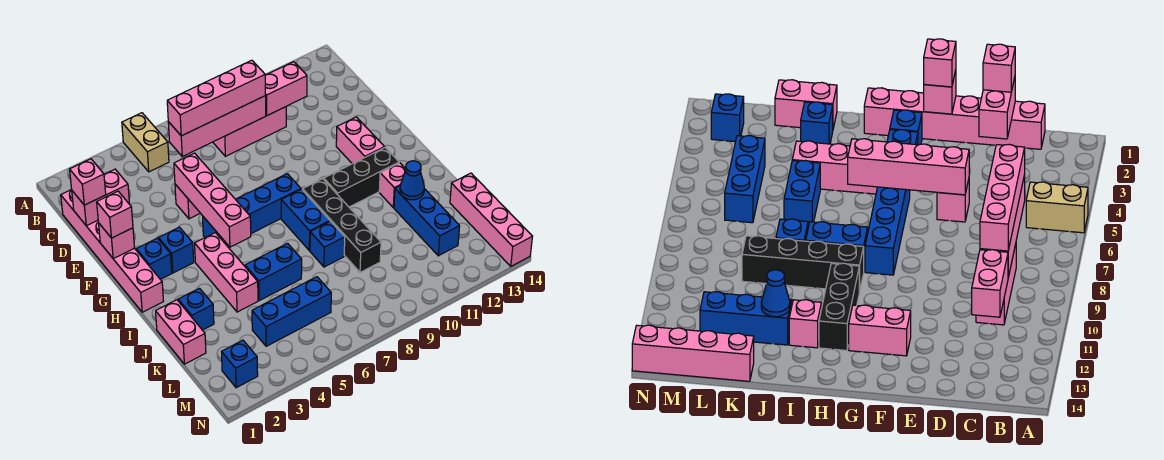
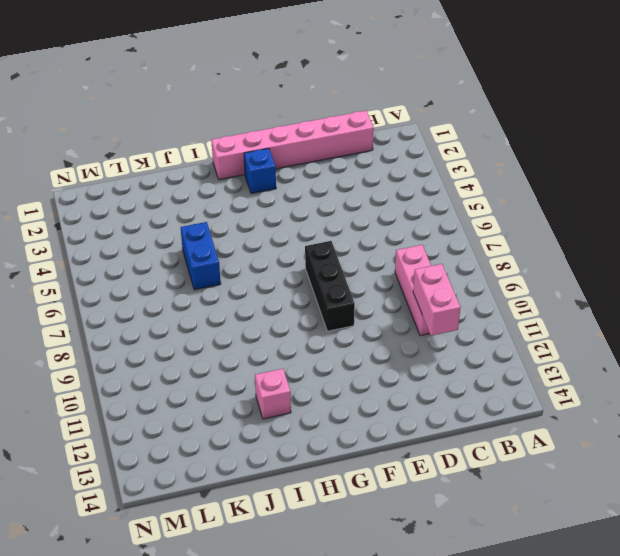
black brick F7:F9 level 1 -> black brick H10:H12 level 1
none -> tan brick A5:B5 level 1
none -> pink brick E5 level 1
none -> pink brick F12:G12 level 1
none -> blue brick G3 level 1

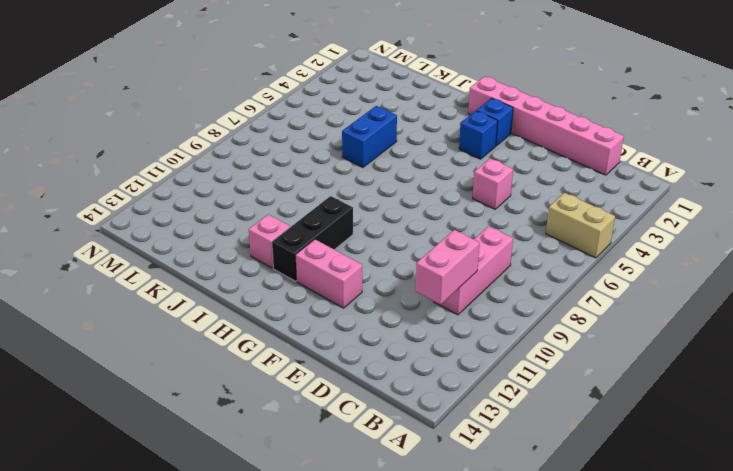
none -> blue brick G5:G8 level 1
none -> pink brick H4:J4 level 1
none -> blue brick H8:I8 level 1
none -> black brick H9:K9 level 1

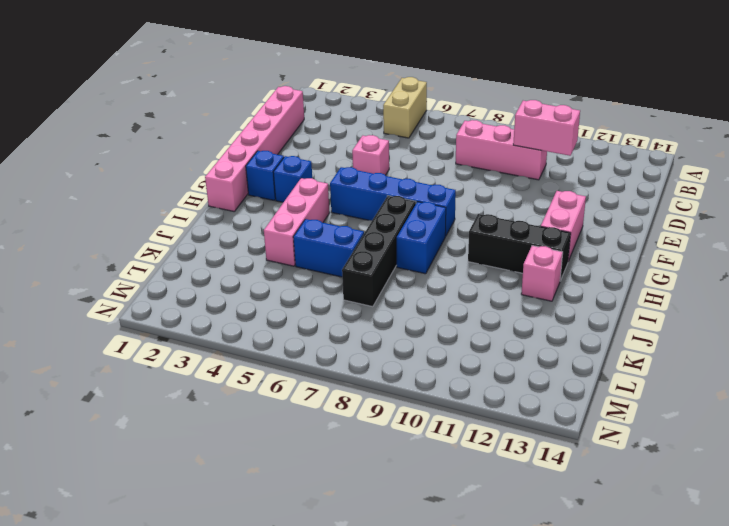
black brick H7:K7 level 1 -> black brick H9:K9 level 1
none -> pink brick J1:K1 level 1
none -> blue brick J2 level 1
none -> blue brick J8 level 1
none -> blue brick J12:L12 level 1

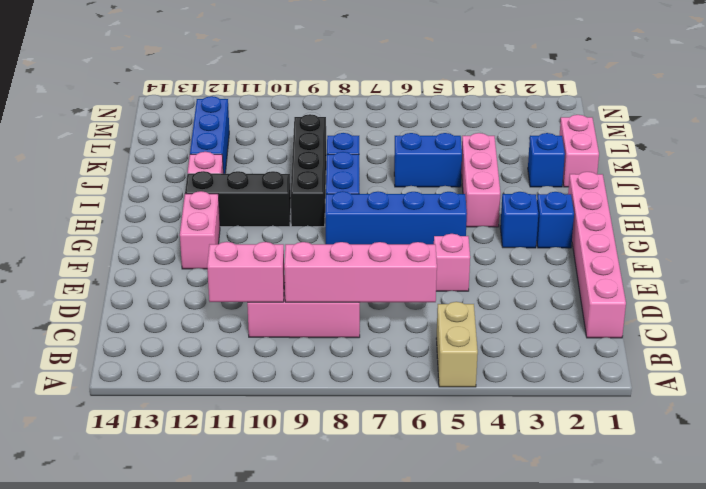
none -> pink brick K14:N14 level 1
none -> blue brick L4:L6 level 1
none -> blue brick M2 level 1
none -> pink brick D1:D2 level 2

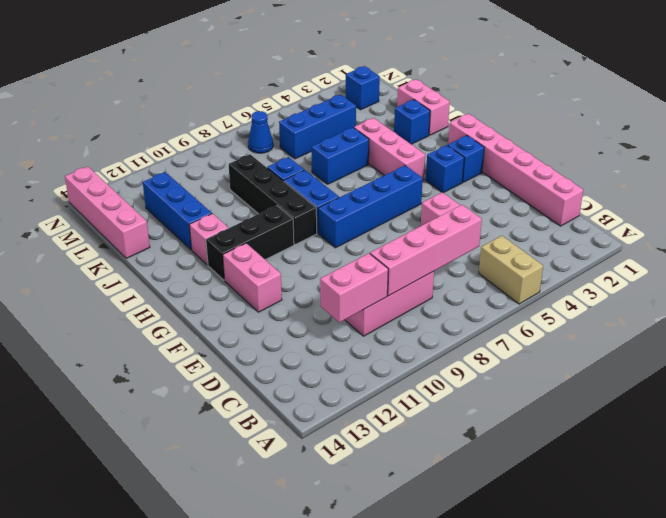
blue cone M7 level 1 -> blue cone J12 level 2
none -> pink brick D1:D2 level 2
none -> pink brick E5:H5 level 2
none -> pink brick F1 level 2
none -> pink brick C6:C9 level 3

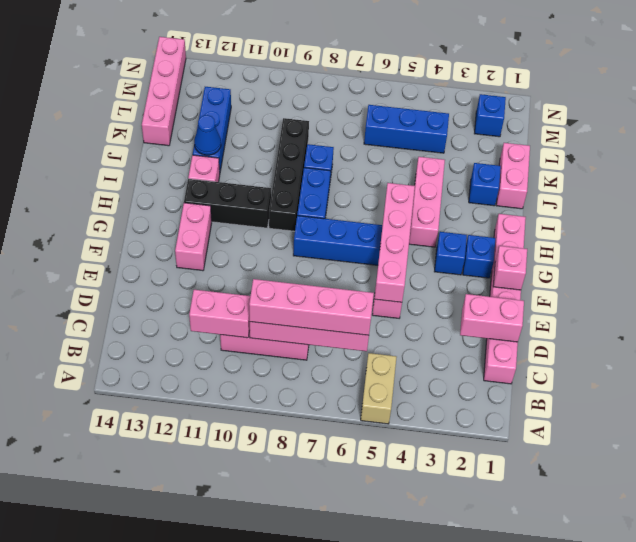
none -> blue brick J5:J6 level 1
none -> pink brick D1 level 3
none -> pink brick F1 level 3

